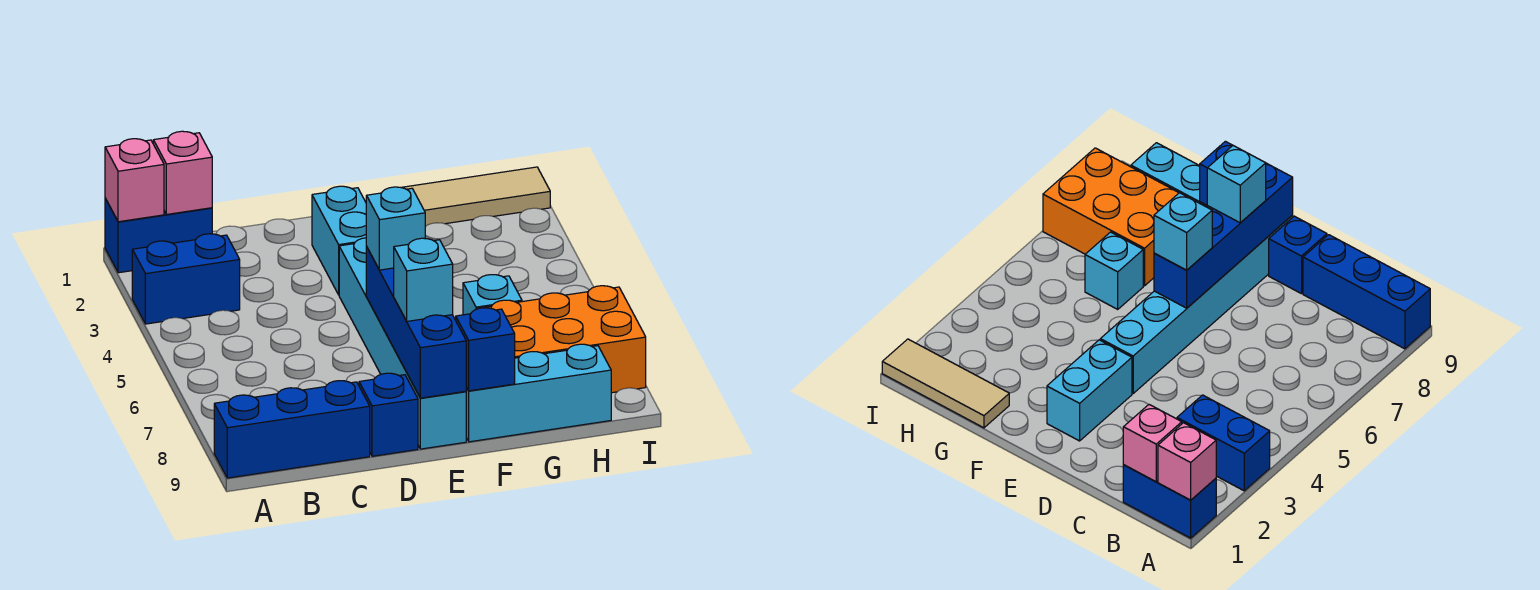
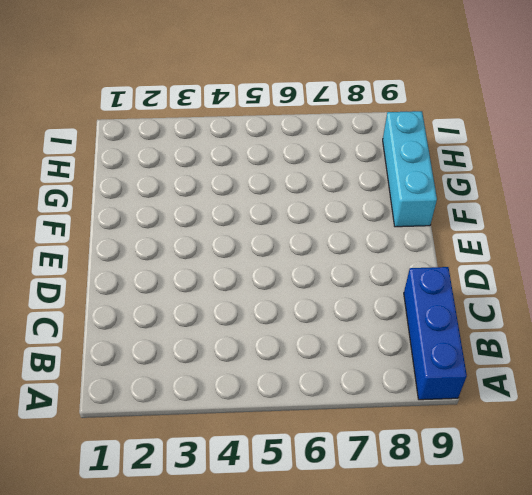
none -> blue brick A1:B1 level 1
none -> blue brick A3:B3 level 1
none -> blue brick D9 level 1

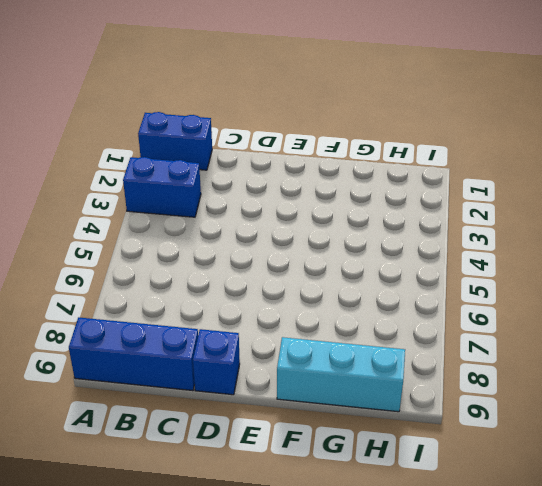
none -> cyan brick E2:E3 level 1
none -> cyan brick E4:E9 level 1
none -> tan tile G1:I1 level 1

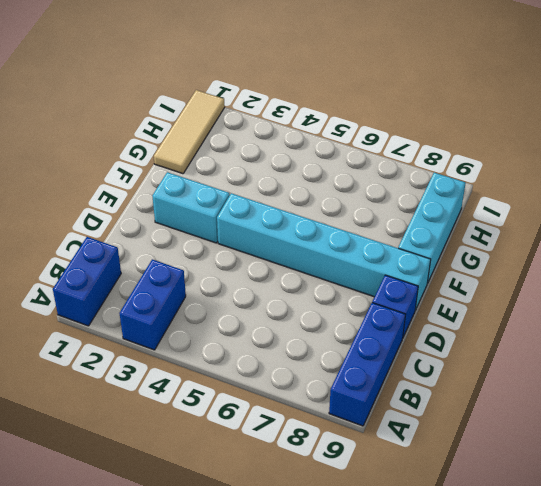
none -> cyan brick G6 level 1
none -> orange brick G7:I8 level 1
none -> pink brick A1 level 2

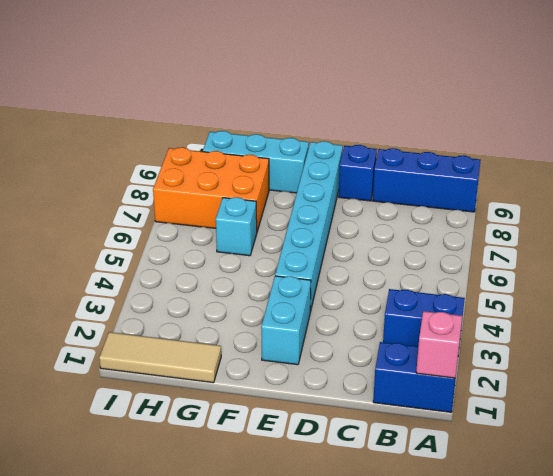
none -> pink brick B1 level 2
none -> blue brick E6:E9 level 2
none -> blue brick F9 level 2

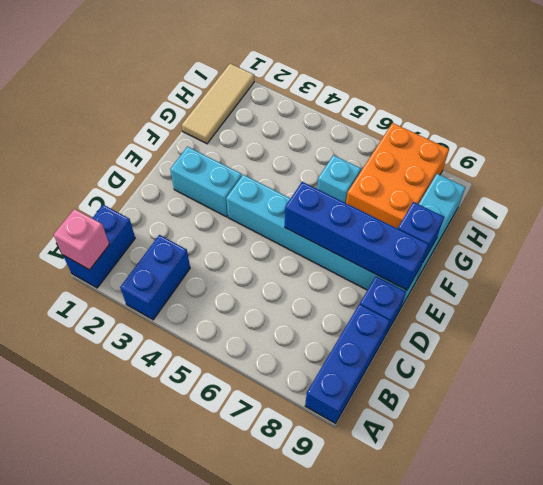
none -> pink brick B1 level 2
none -> cyan brick E6 level 3
none -> cyan brick E8 level 3

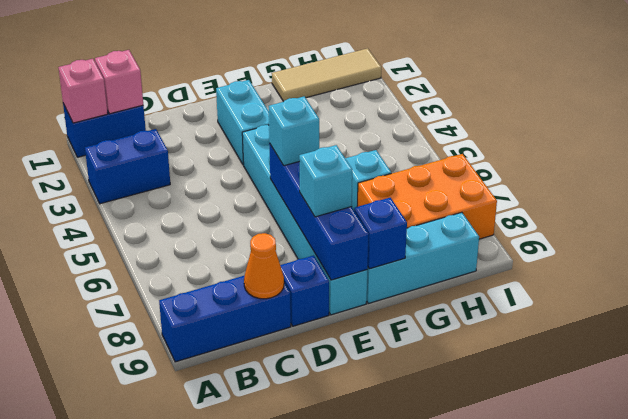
orange cone C9 level 2 -> none

